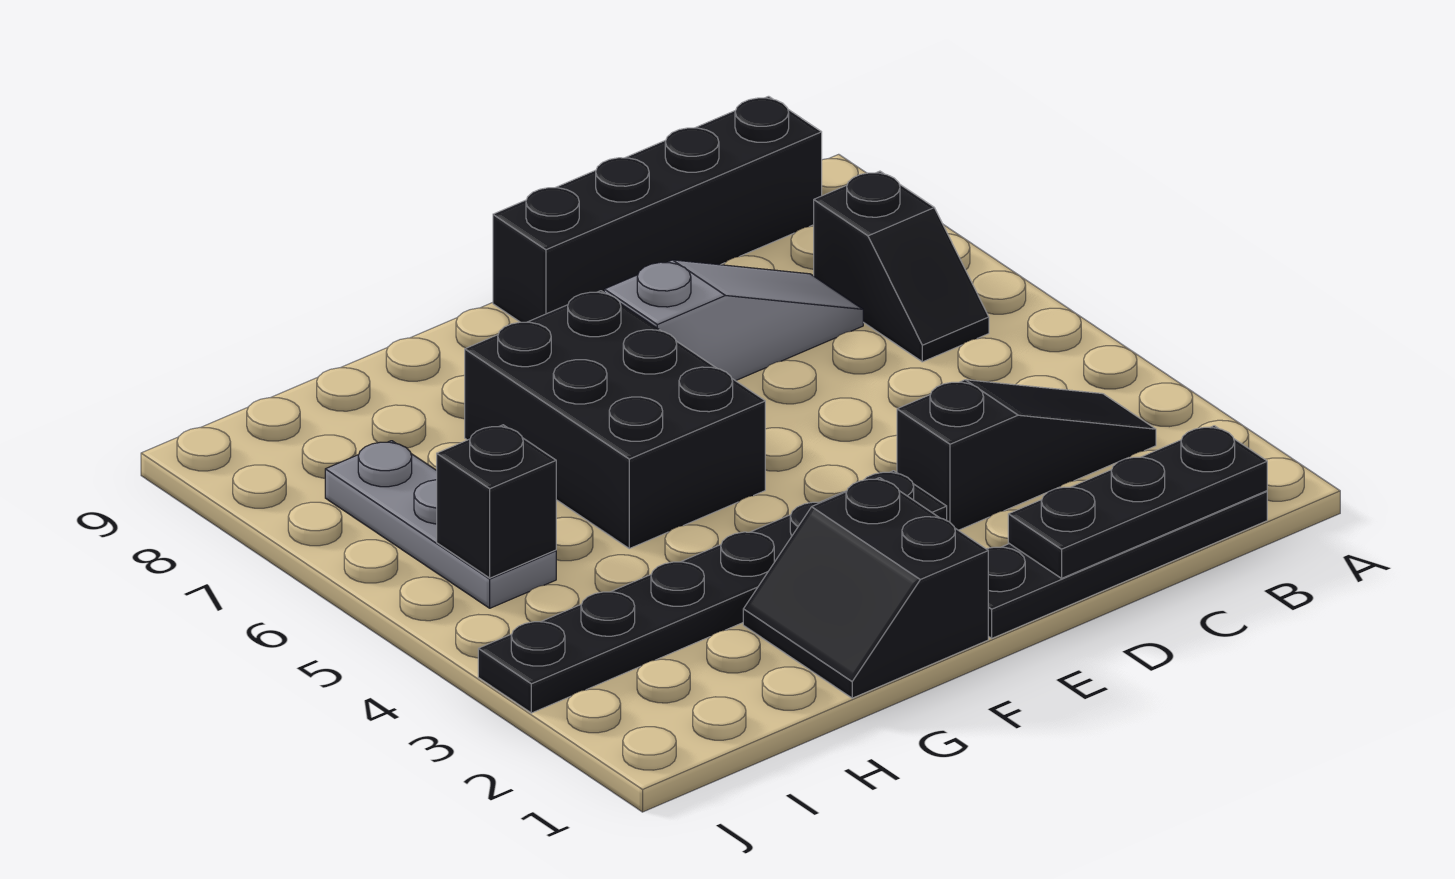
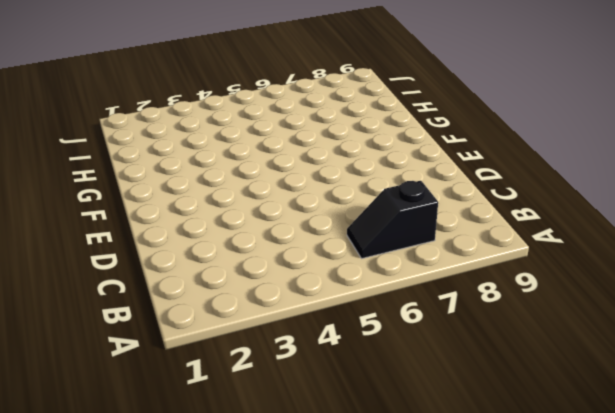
none -> black plate B1:E1 level 1
none -> black slope B3:D3 level 1 top D

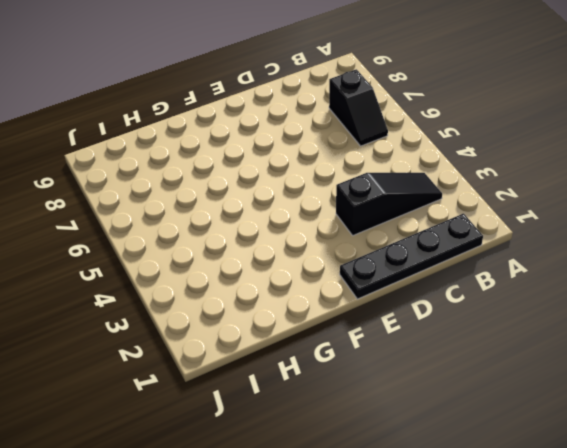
none -> black brick B9:E9 level 1
none -> grey slope C7:E7 level 1 top E

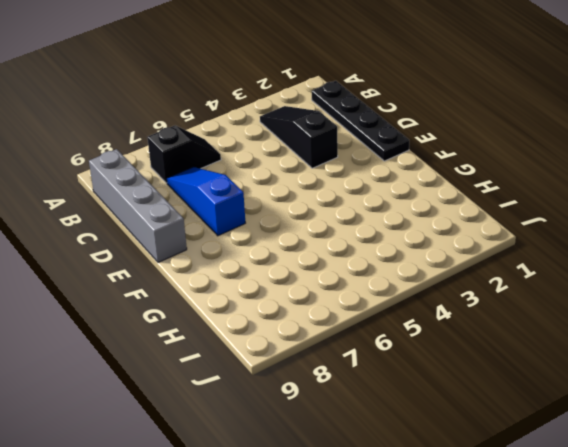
grey brick B9:E9 level 1 -> black brick B9:E9 level 1
blue slope C7:E7 level 1 top E -> grey slope C7:E7 level 1 top E
none -> black plate E3:J3 level 1
none -> black slope F1:G2 level 1 top F

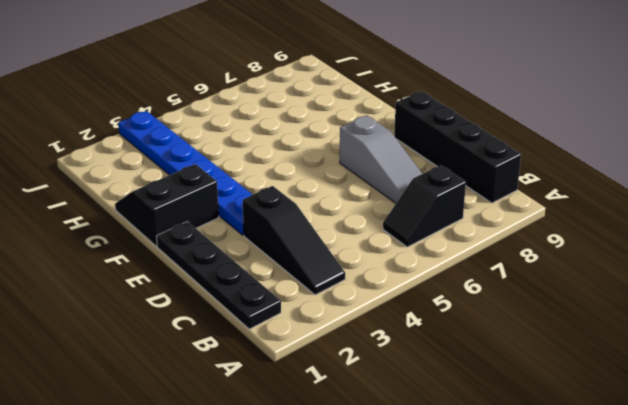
blue plate E3:J3 level 1 -> black plate E3:J3 level 1
none -> black brick F5:G7 level 1
none -> grey plate I5:I7 level 1

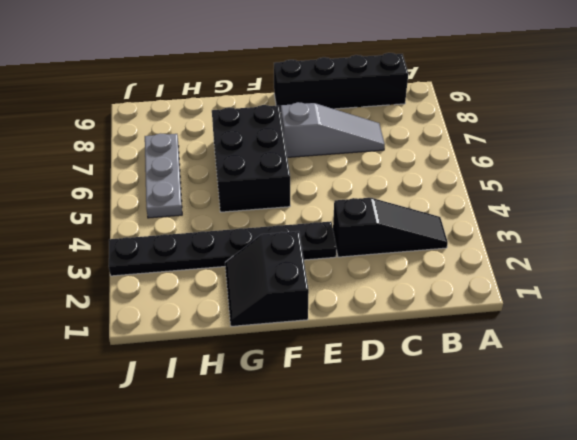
none -> black plate B1:E1 level 1
none -> black slope B6:B7 level 1 top 7

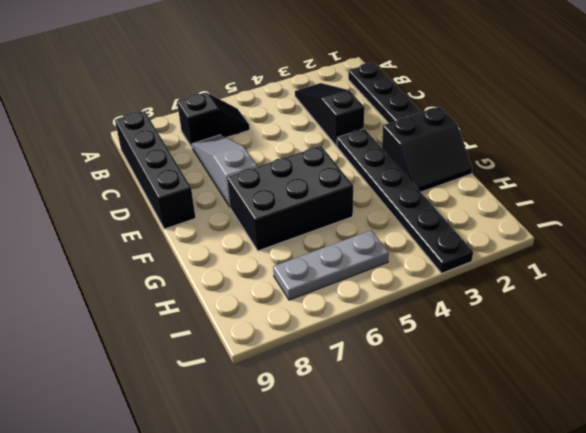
none -> black plate B1:D1 level 2
none -> black brick I5 level 2

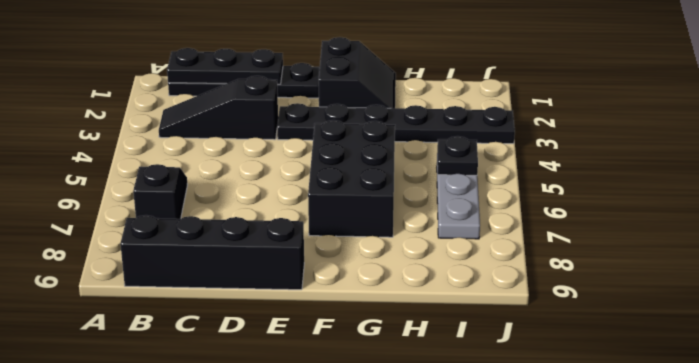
black plate I5 level 2 -> black brick I5 level 2
none -> grey slope C7:E7 level 1 top E

